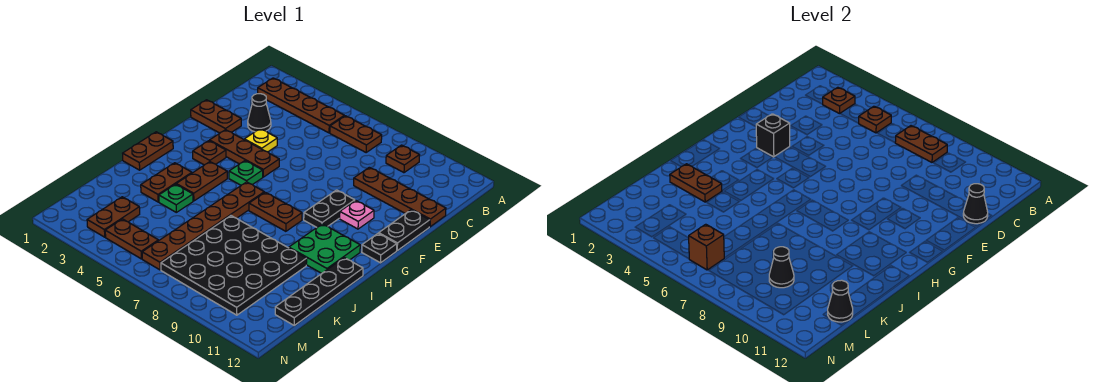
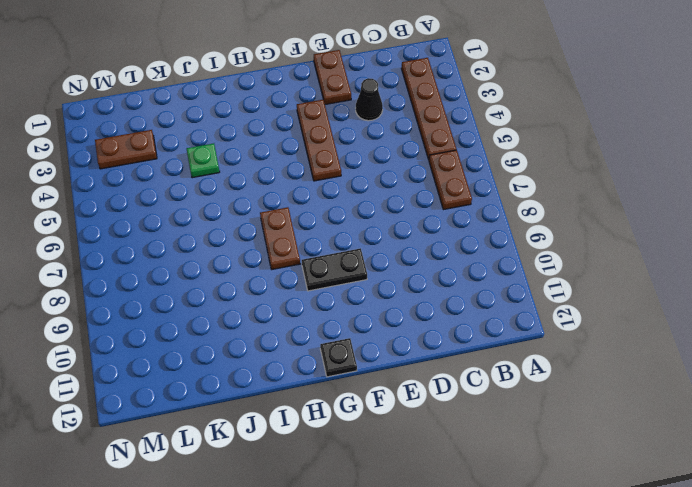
none -> brown plate B9 level 1
none -> brown plate D9:D12 level 1
none -> yellow plate E4 level 1
none -> black plate E12:F12 level 1

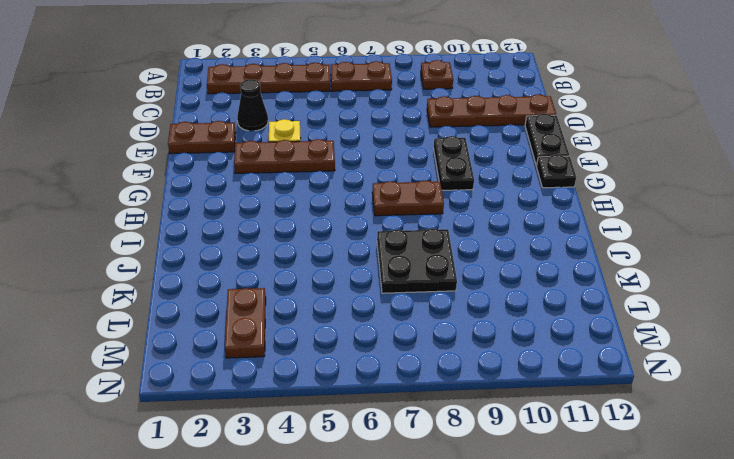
black plate J7:K8 level 1 -> black plate J7:M10 level 1
none -> pink plate F10 level 1
none -> brown plate G3 level 1
none -> green plate G5 level 1
none -> brown plate H1:I1 level 1

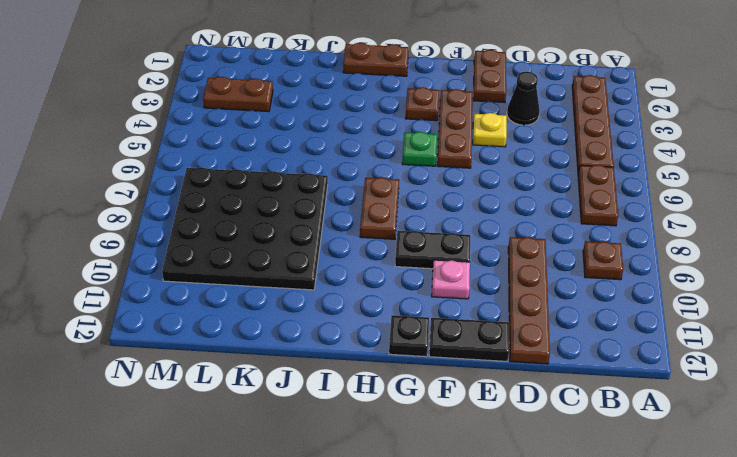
none -> brown plate H4:I4 level 1
none -> brown plate H6:M6 level 1
none -> green plate H10:I11 level 1
none -> brown plate I3:J3 level 1

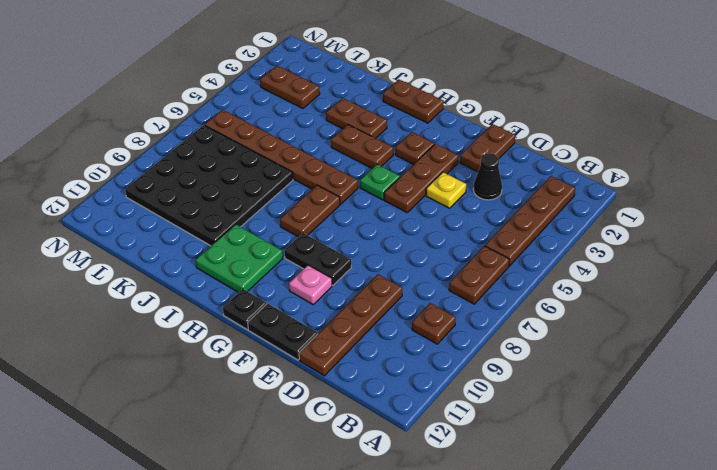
none -> black plate I12:L12 level 1
none -> green plate J4 level 1
none -> brown plate M4:M5 level 1
none -> brown plate B3 level 2

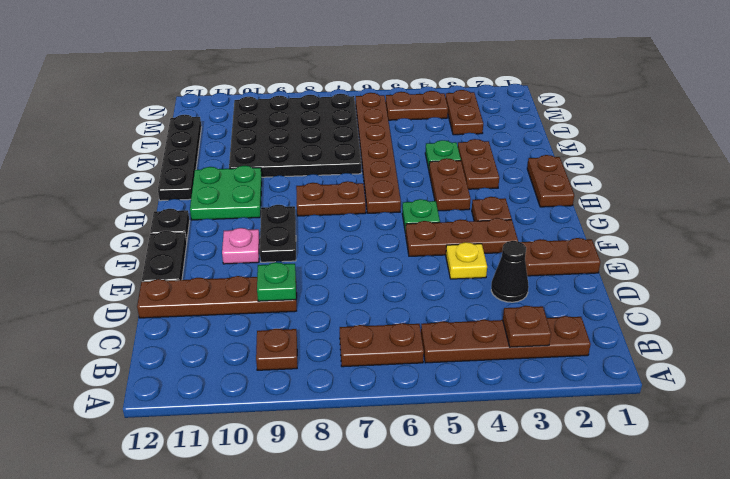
green plate D9 level 2 -> none
none -> brown plate B5 level 2
none -> brown plate B7:B8 level 2
none -> black cone D12 level 2
none -> black brick F3 level 2

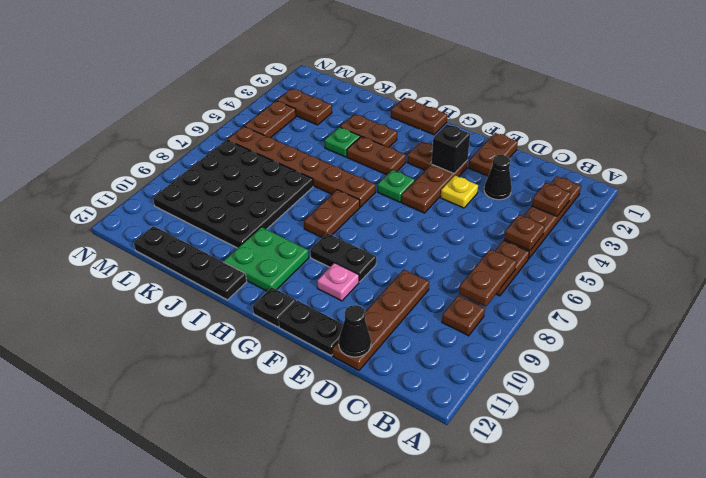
none -> brown plate J2:J3 level 2
none -> black cone L9 level 2
none -> black cone L12 level 2
none -> brown brick M6 level 2

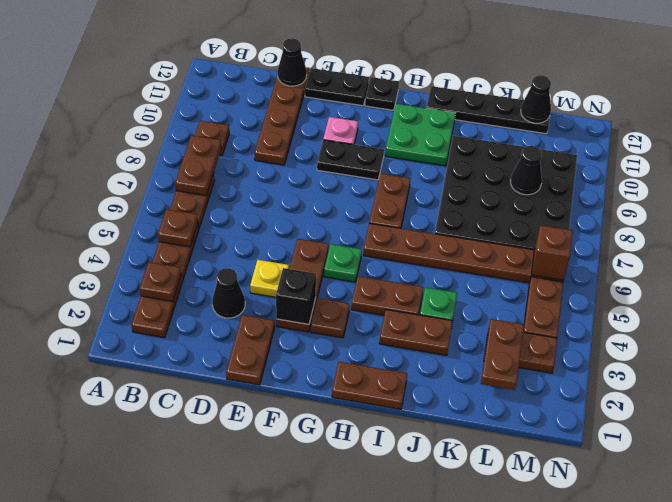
brown plate L2:L3 level 2 -> brown plate J2:J3 level 2

